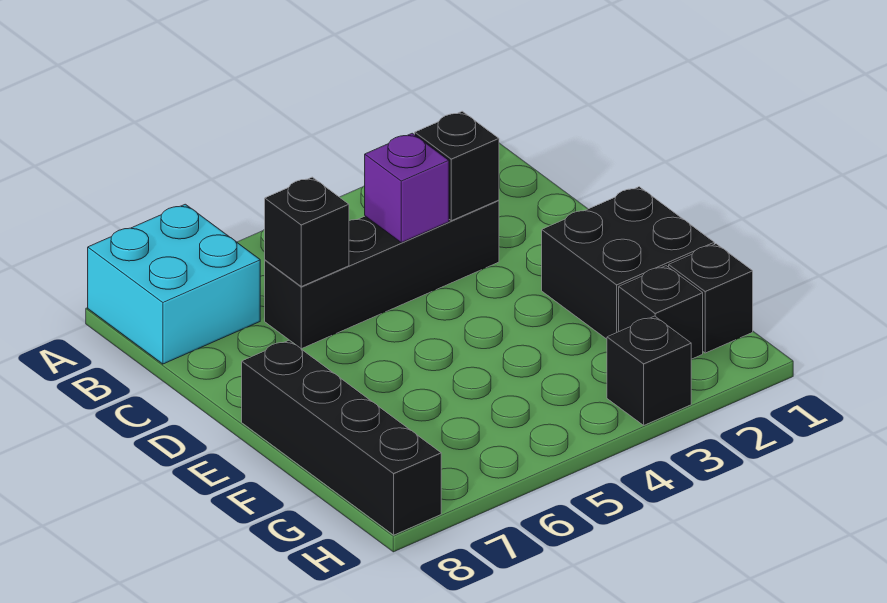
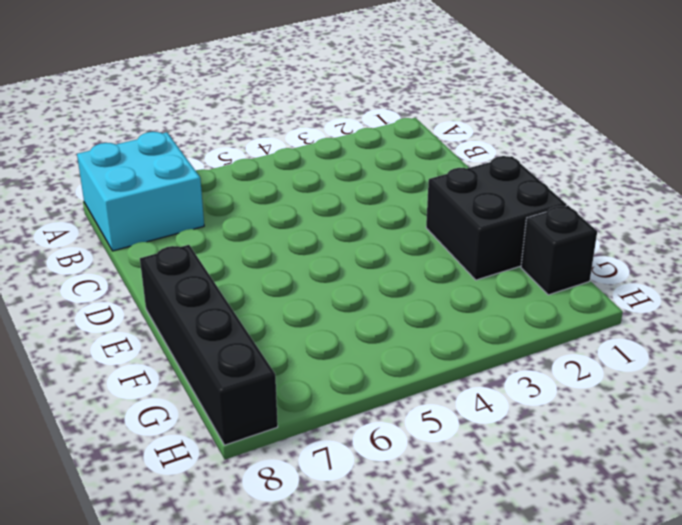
none -> black brick C3:C6 level 1
none -> black brick G2 level 1

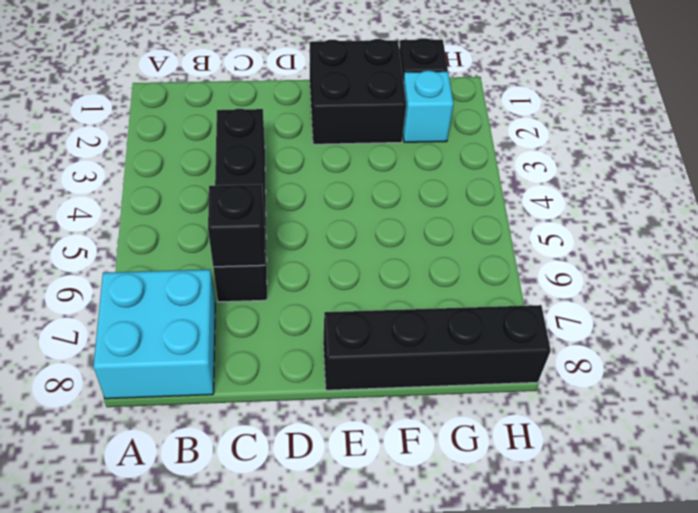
cyan brick G2 level 1 -> black brick G2 level 1
none -> black brick H3 level 1
none -> black brick C3 level 2

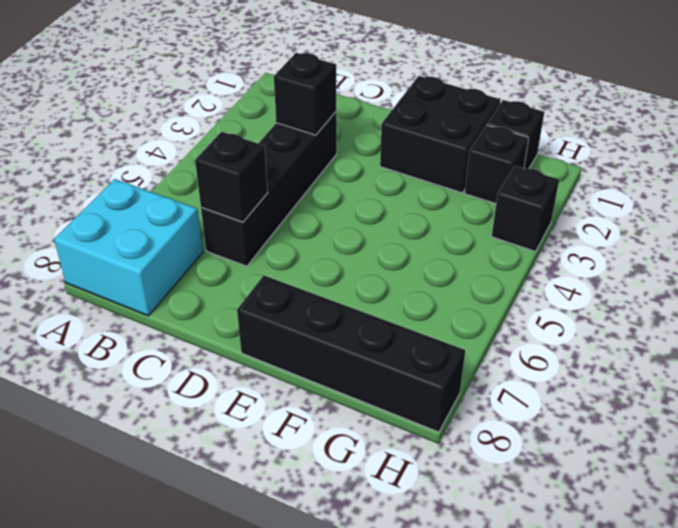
none -> purple brick C4 level 2

